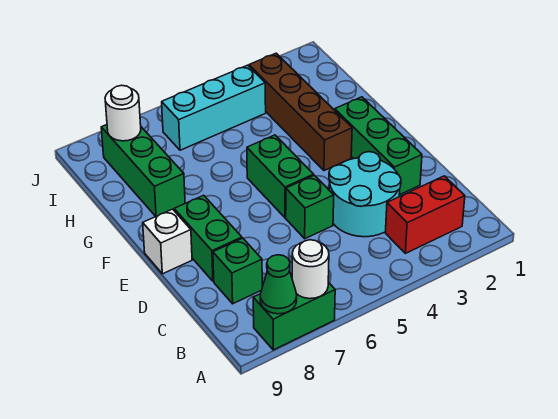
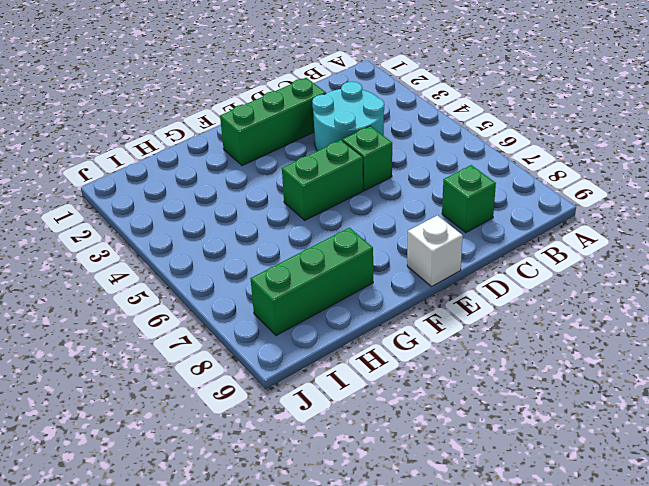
none -> green brick A7:A8 level 1
none -> red brick B2:B3 level 1
none -> green brick D8:E8 level 1

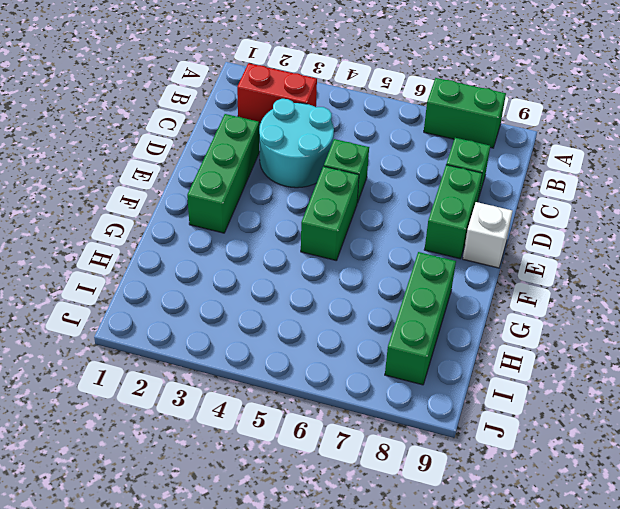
none -> brown brick F3:I3 level 1
none -> cyan brick I4:I6 level 1
none -> white round brick A7 level 2

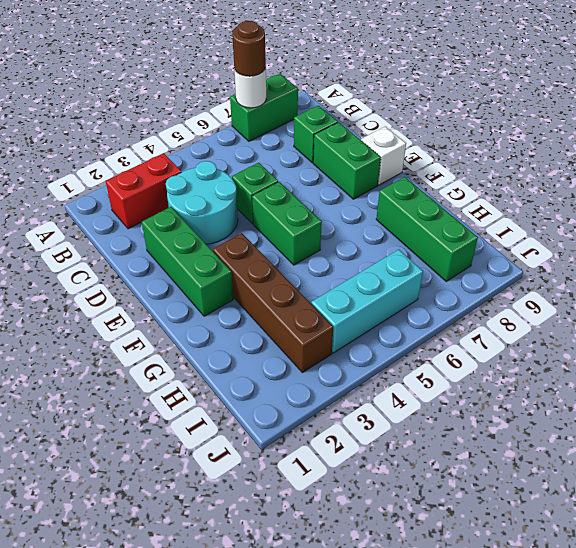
brown round brick A7 level 3 -> none
none -> green cone A8 level 2
none -> white round brick I8 level 2

